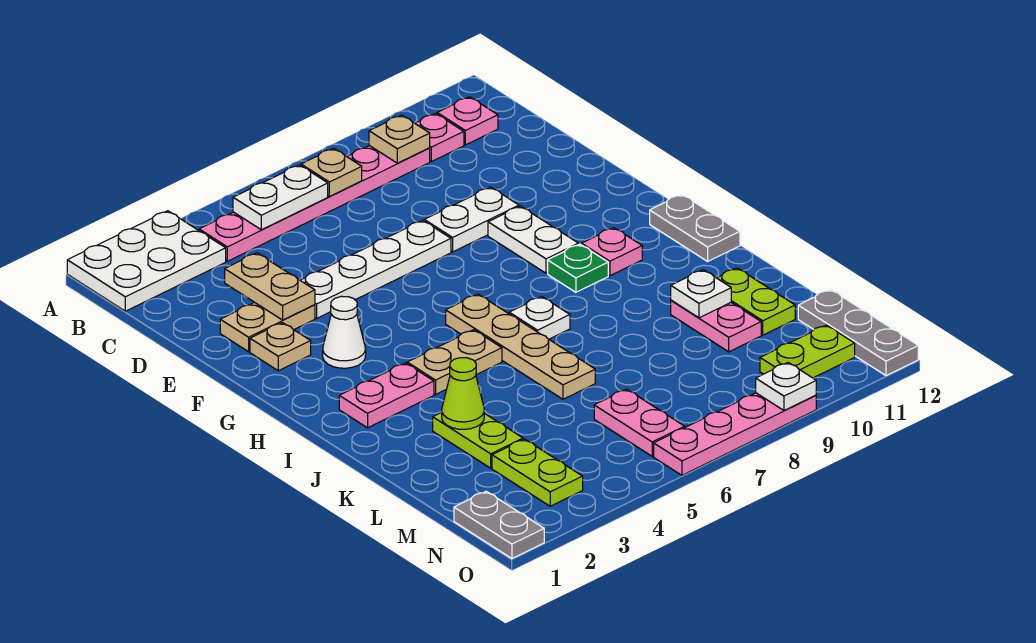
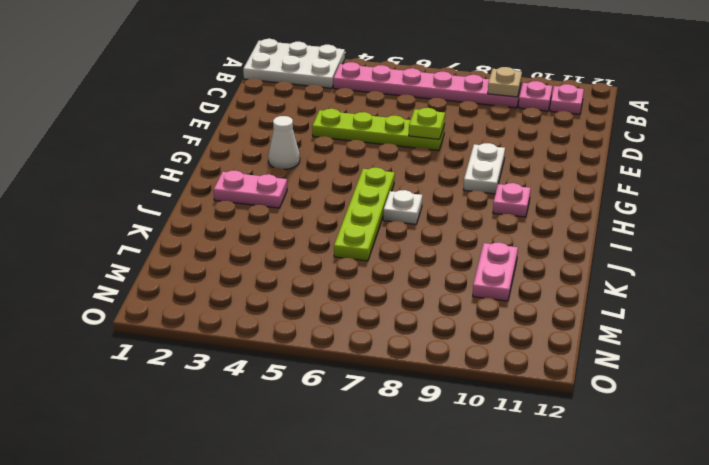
lime plate E4:E7 level 1 -> white plate E4:E7 level 1
lime plate E7 level 2 -> none
lime plate H6:K6 level 1 -> tan plate H6:K6 level 1
none -> tan plate E2:E3 level 1
none -> white plate E8:E9 level 1
none -> tan plate F2 level 1
none -> green plate H9 level 1

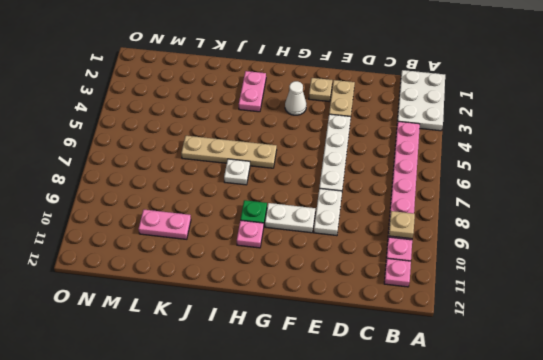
none -> grey plate H12:I12 level 1
none -> tan plate I4:I5 level 1
none -> lime plate K3:L3 level 1
none -> lime plate K11:L11 level 1

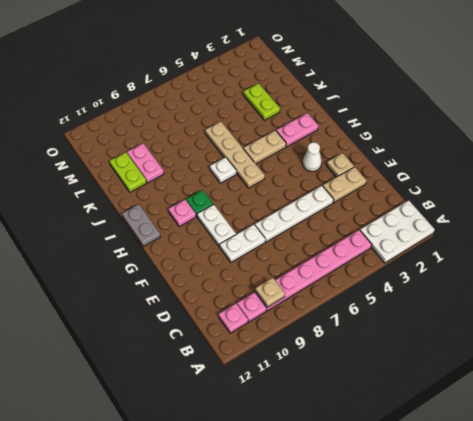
none -> lime plate M3:N3 level 1
none -> pink plate M6:N6 level 1
none -> grey plate M12:O12 level 1
none -> grey plate N1:O1 level 1

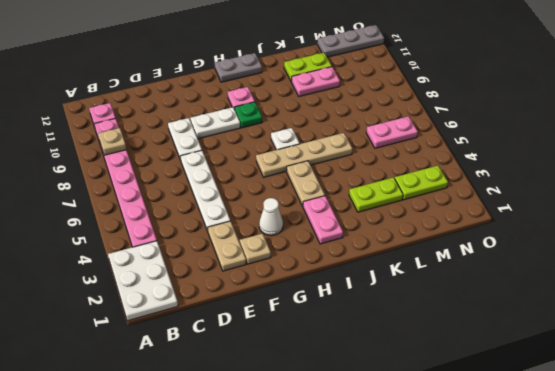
none -> grey plate N1:O1 level 1
none -> lime plate N10:N11 level 1
none -> pink plate O6:O9 level 1
none -> white plate B5:B6 level 2

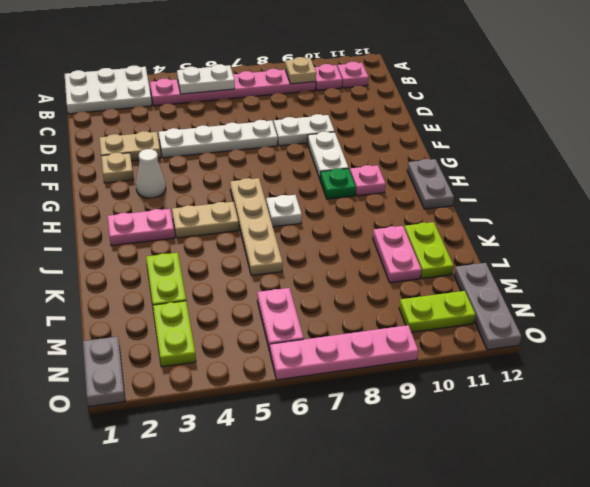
none -> tan plate B7 level 2
none -> tan plate D3:E3 level 2
none -> lime cone K3 level 2
none -> white plate K10 level 2

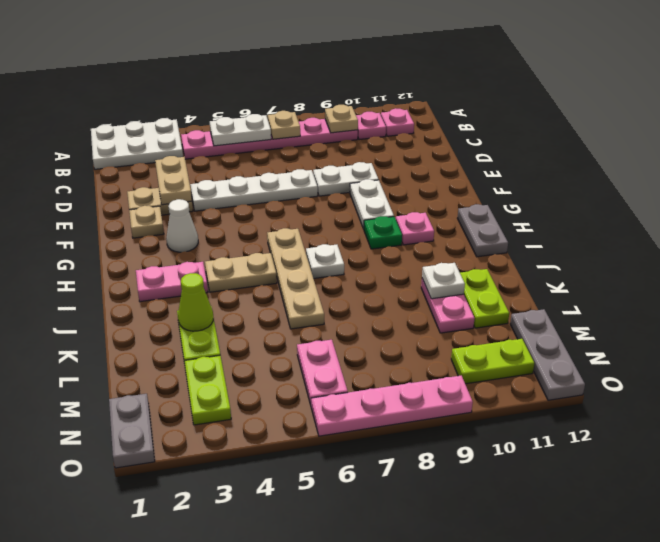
none -> white plate O9 level 2

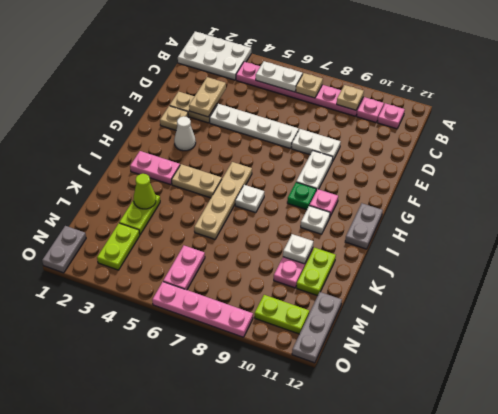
white plate I10 level 1 -> white plate O9 level 2

